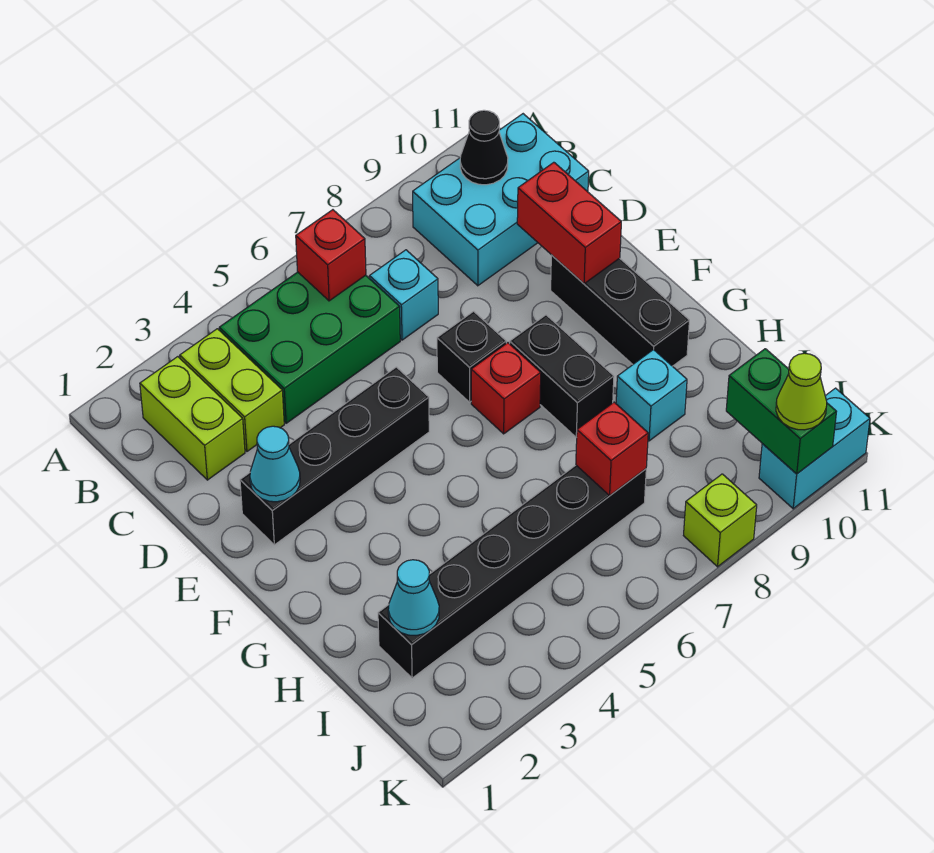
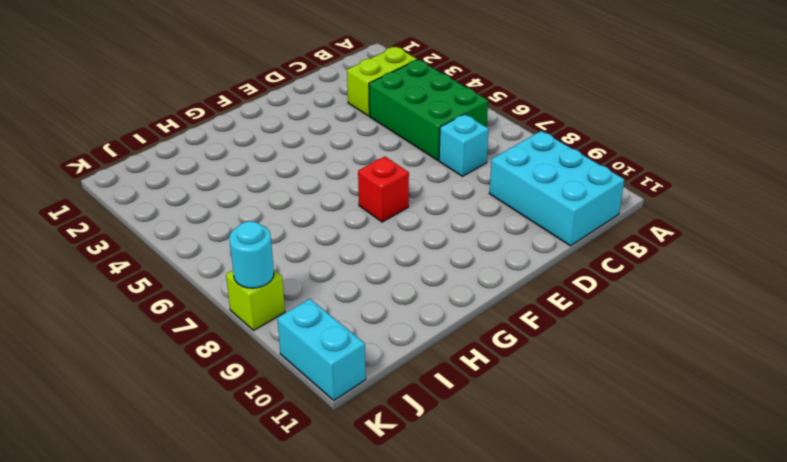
cyan round brick K8 level 2 -> none
none -> lime brick B2:C2 level 1
none -> black brick E2:E5 level 1
none -> black brick E7 level 1

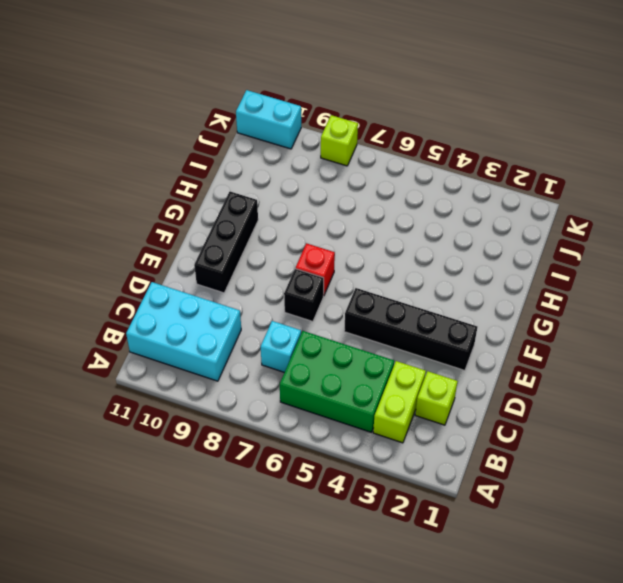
lime brick C2 level 1 -> lime brick B2:C2 level 1
none -> black brick F8:G8 level 1
none -> cyan brick H9 level 1
none -> black brick I2:I7 level 1

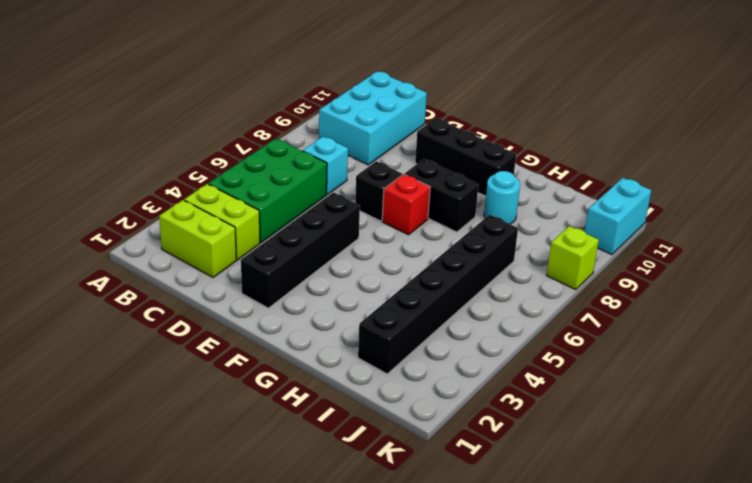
cyan round brick H9 level 1 -> cyan brick H9 level 1
none -> red brick B6 level 2
none -> black cone B10 level 2
none -> red brick D10:E10 level 2

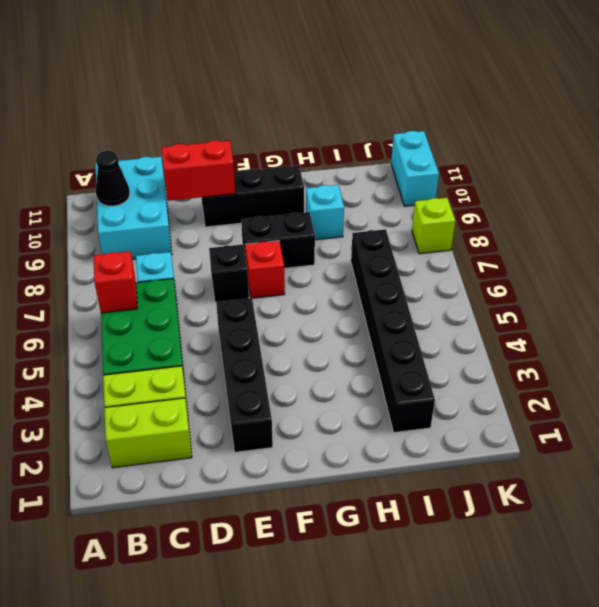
none -> cyan cone E2 level 2
none -> cyan cone I2 level 2
none -> red brick I7 level 2

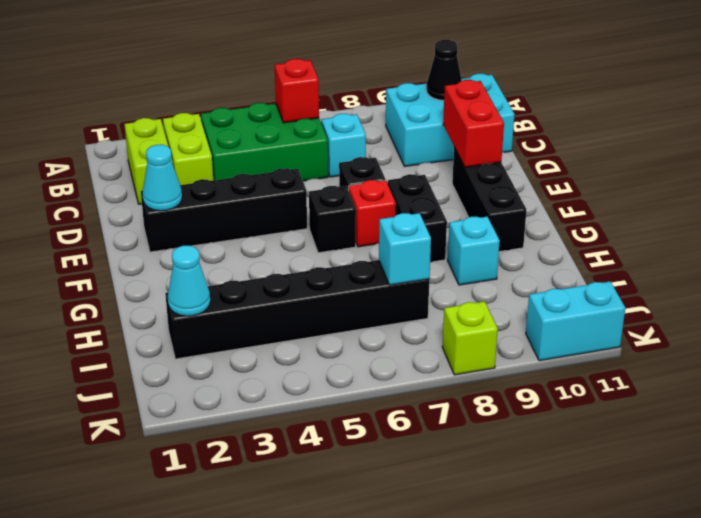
black brick F6 level 1 -> none
cyan brick I7 level 2 -> red brick I7 level 2
none -> green brick J10:K10 level 2
none -> lime cone K10 level 3

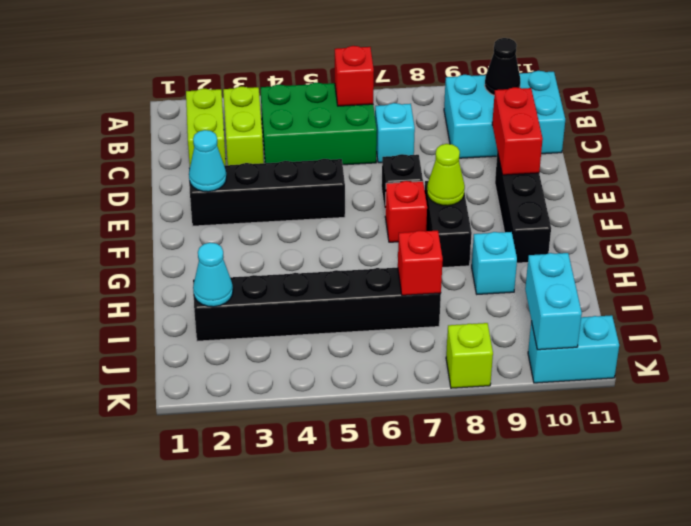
lime cone F8 level 2 -> lime cone K10 level 3
cyan brick J10:K10 level 2 -> green brick J10:K10 level 2

